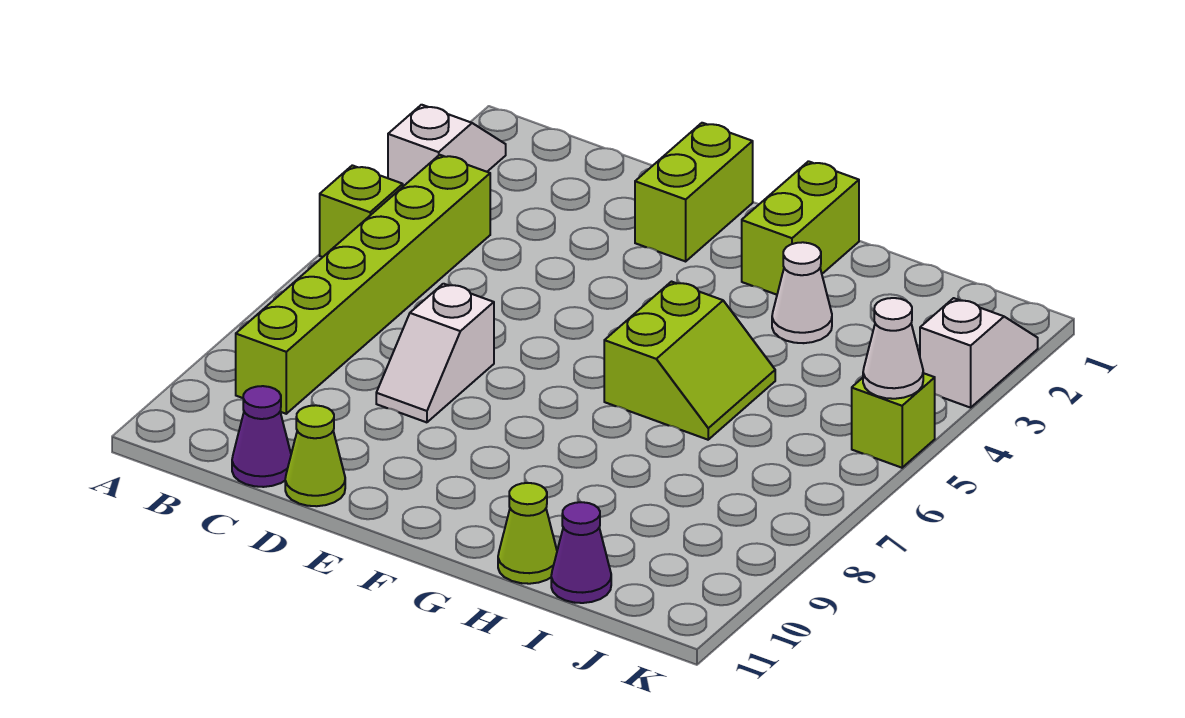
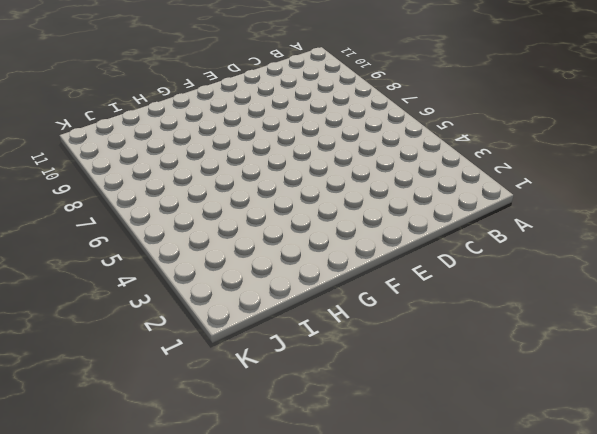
none -> white slope A2:A3 level 1 top 3
none -> lime brick A5 level 1
none -> lime brick B4:B9 level 1

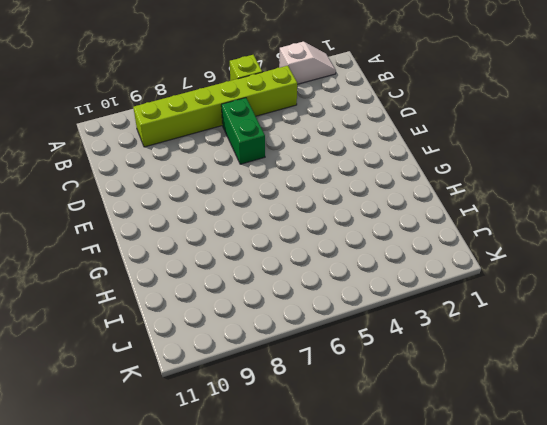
green brick C6:D6 level 1 -> none
none -> purple cone C11 level 1
none -> white slope D7:D8 level 1 top 7
none -> lime cone D11 level 1

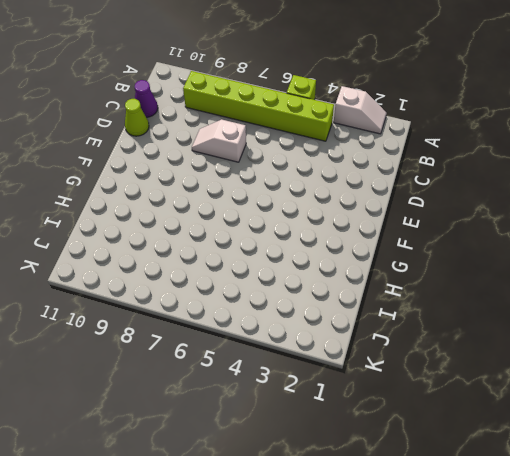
none -> lime brick E1:E2 level 1
none -> lime brick G1:G2 level 1
none -> lime slope G5:H6 level 1 top G

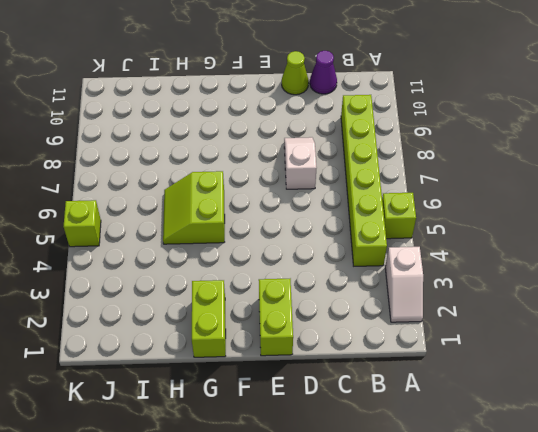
none -> white cone H3 level 1
none -> lime cone H11 level 1
none -> purple cone I11 level 1

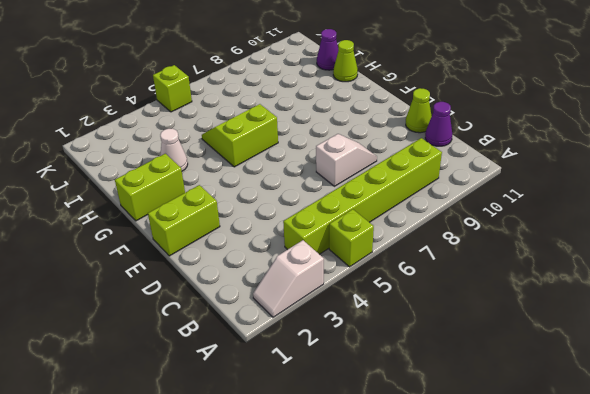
none -> white slope K2:K3 level 1 top 3
none -> white cone K5 level 2

